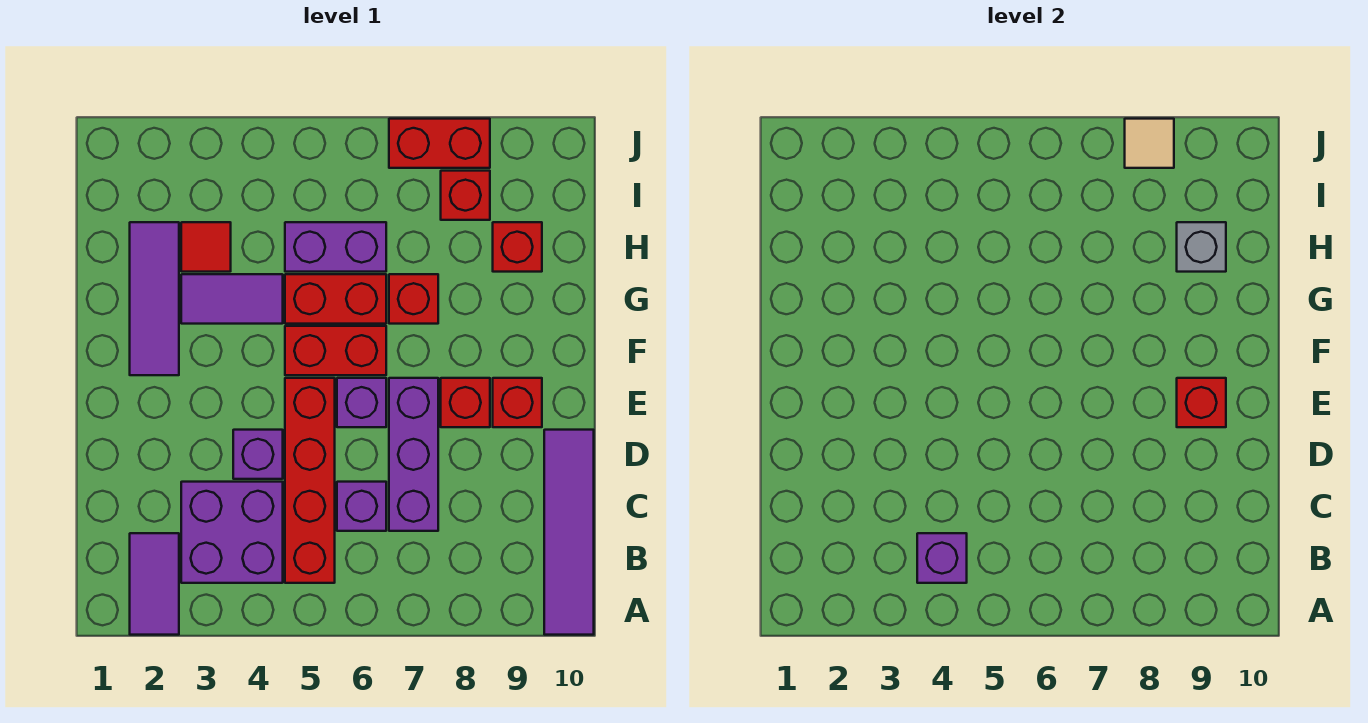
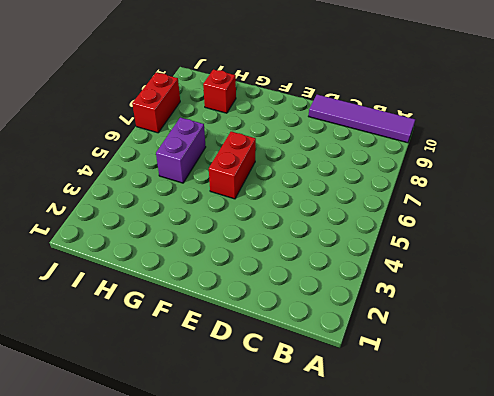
none -> purple tile A2:B2 level 1
none -> purple brick B3:C4 level 1
none -> red brick B5:E5 level 1

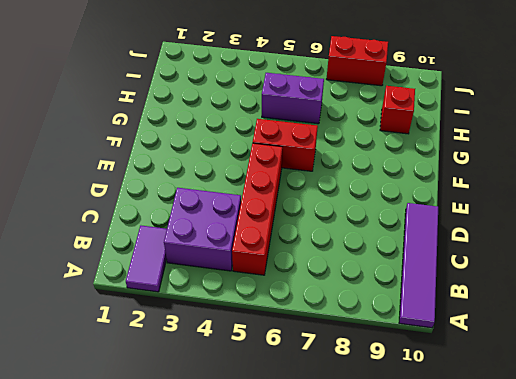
none -> purple brick C6 level 1
none -> purple brick C7:E7 level 1
none -> purple brick D4 level 1

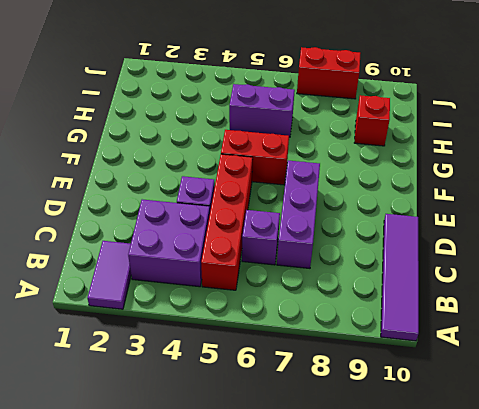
none -> purple brick E6 level 1
none -> red brick E8 level 1
none -> red brick E9 level 1

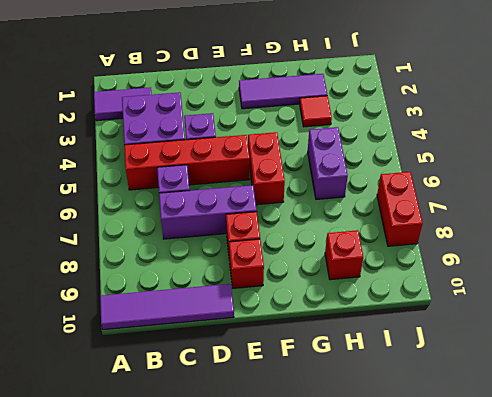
none -> purple brick E6 level 1
none -> purple tile G3:G4 level 1
none -> red brick G5:G6 level 1

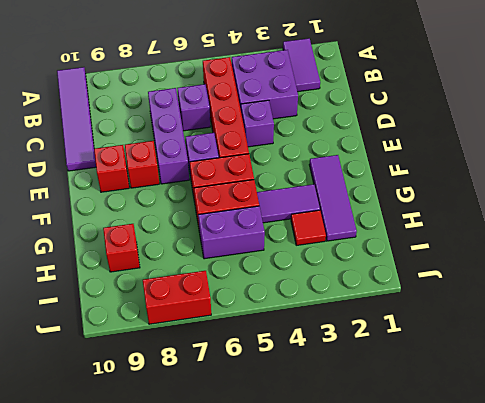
none -> red brick G7 level 1
none -> red brick I8 level 1
none -> purple brick B4 level 2

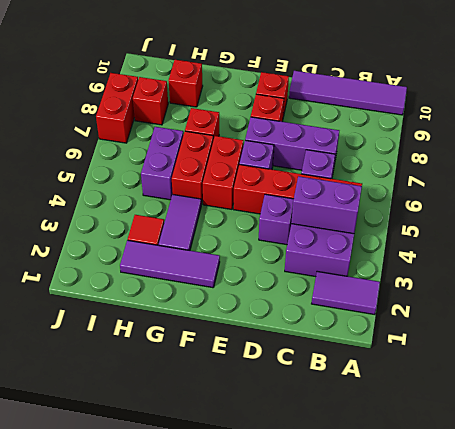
purple brick B4:C4 level 2 -> purple brick B4 level 2
none -> red brick E9 level 2
none -> grey brick H9 level 2
none -> tan tile J8 level 2

